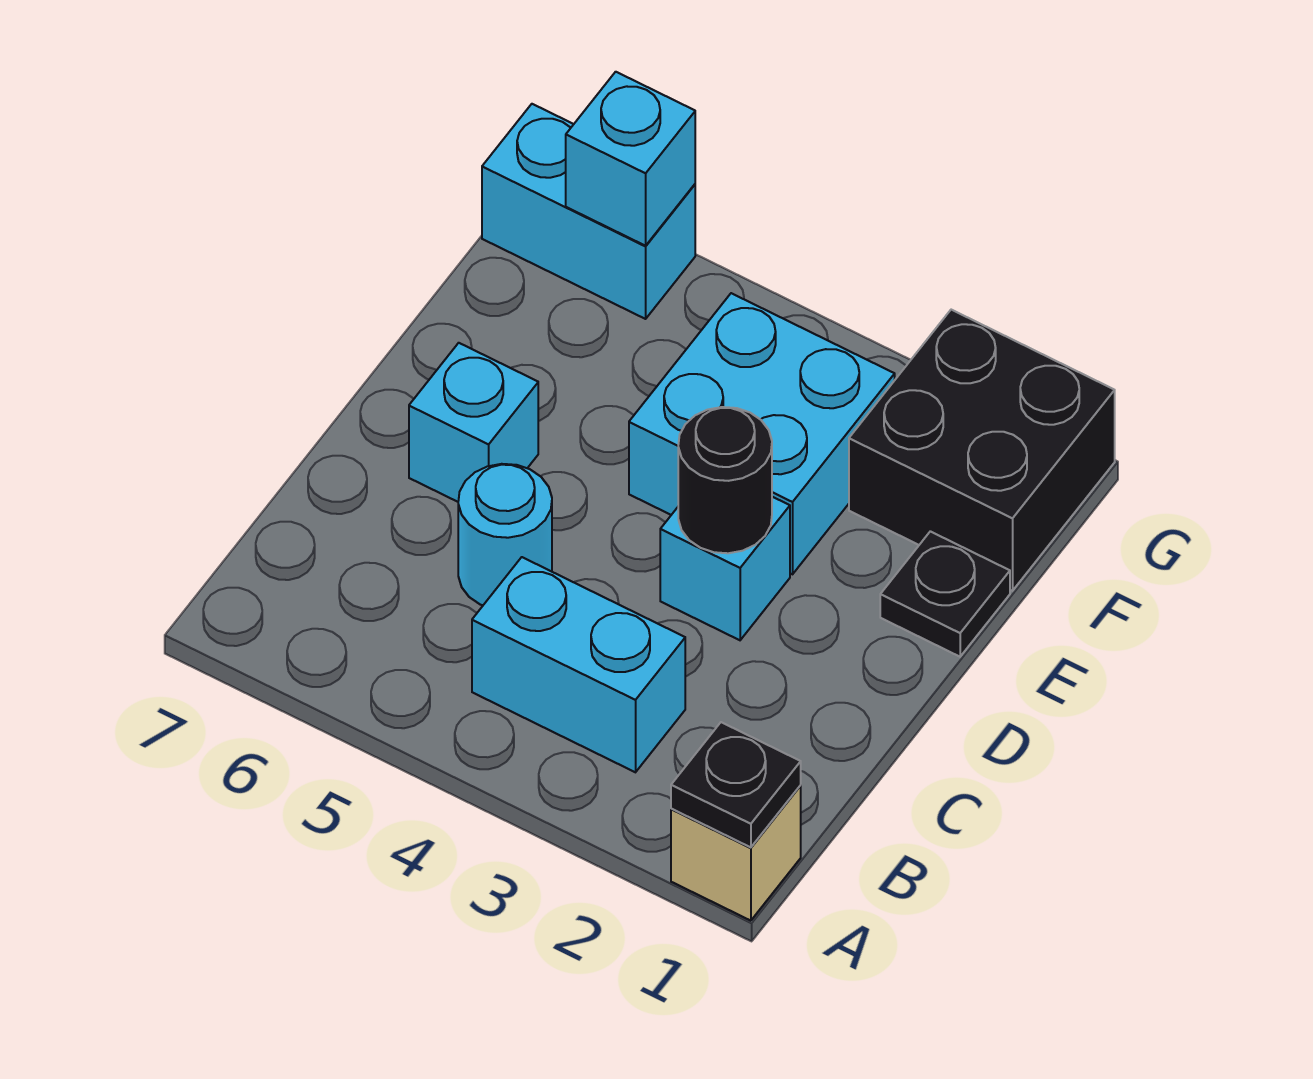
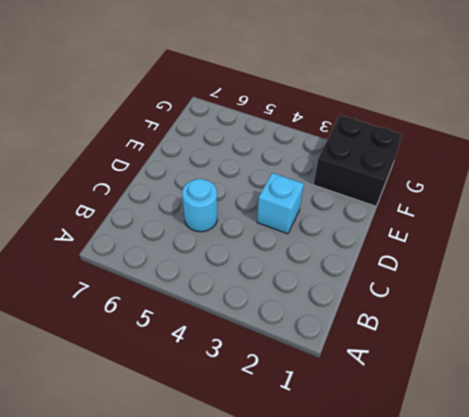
none -> tan brick A1 level 1
none -> cyan brick B3:B4 level 1
none -> cyan brick D6 level 1

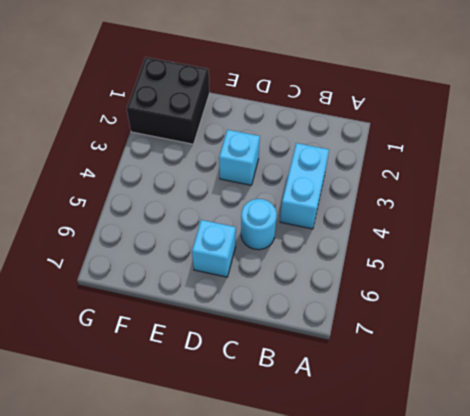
none -> tan brick A1 level 1
none -> black plate E1 level 1
none -> cyan brick E3:F4 level 1

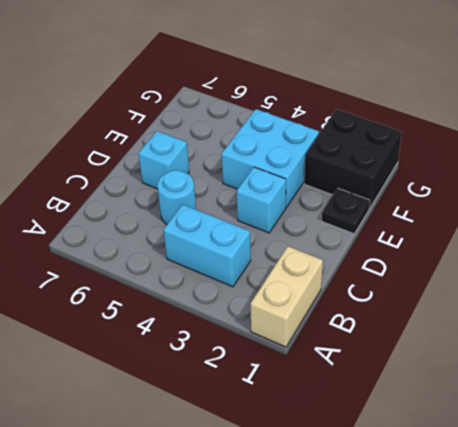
tan brick A1:B1 level 1 -> tan brick A1 level 1
none -> cyan brick G6:G7 level 1
none -> black plate A1 level 2
none -> black round brick D3 level 2

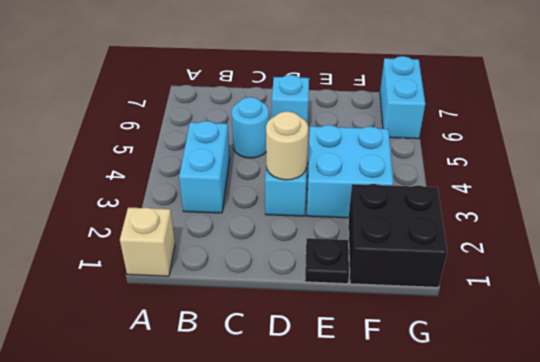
tan round brick D3 level 2 -> black round brick D3 level 2
none -> black plate A1 level 2
none -> cyan brick G6 level 2

